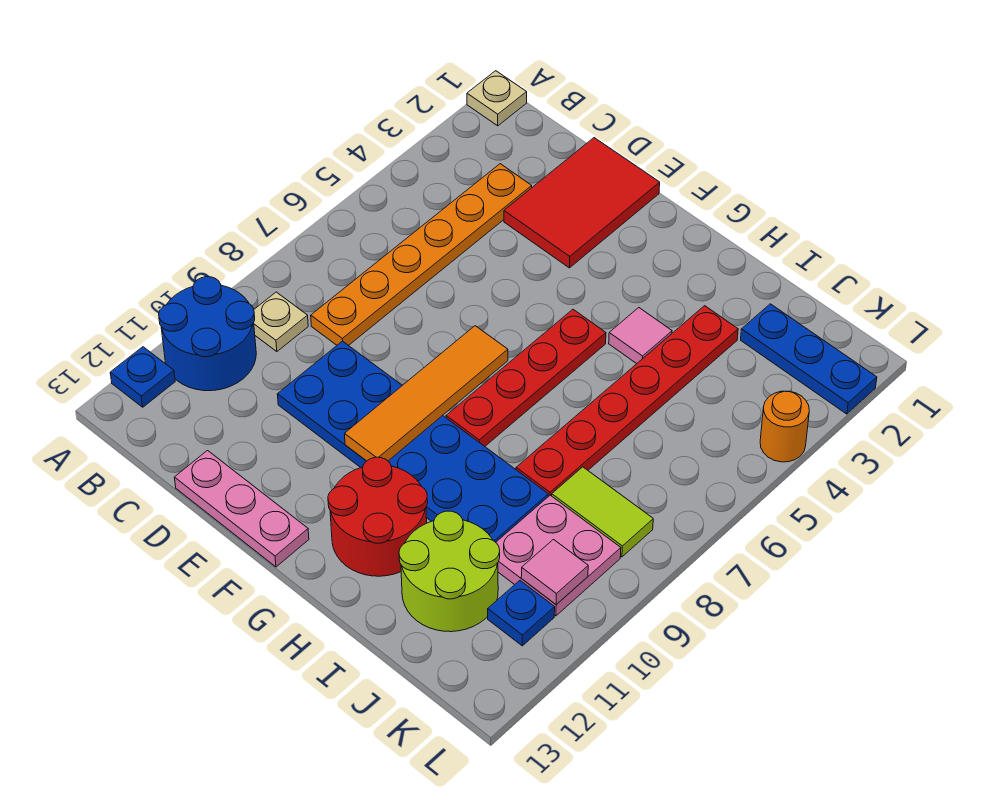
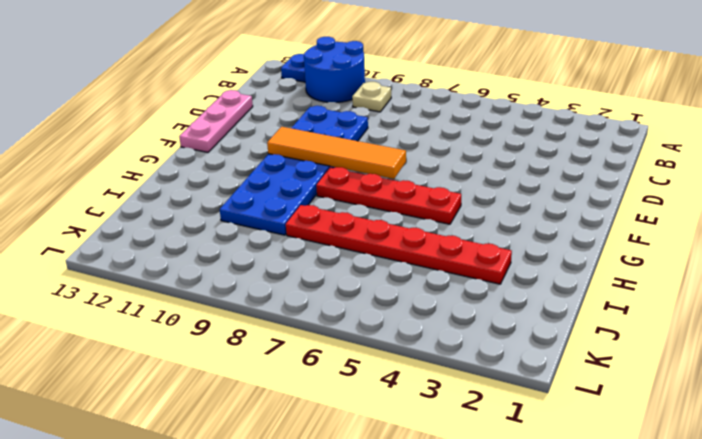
none -> tan plate A1 level 1
none -> orange plate C3:C8 level 1
none -> red tile D1:E3 level 1

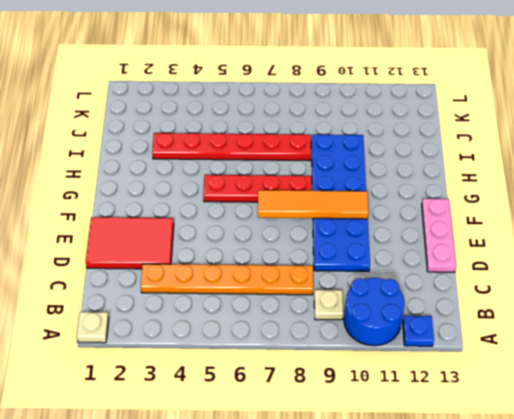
none -> red round brick G11:H12 level 1
none -> pink tile H4 level 1
none -> lime round brick I11:J12 level 1

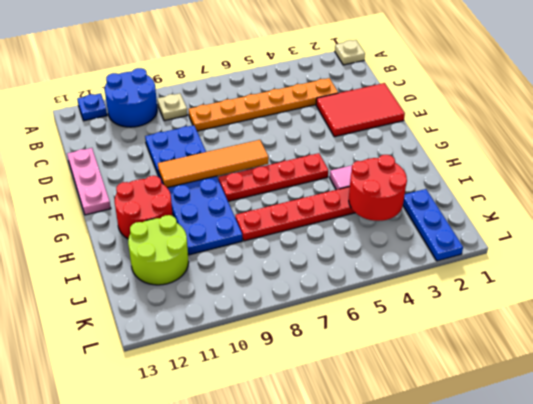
red round brick I3:J4 level 2 -> none
none -> lime tile J8:K8 level 1
none -> pink plate J9:K10 level 1
none -> blue plate K11 level 1

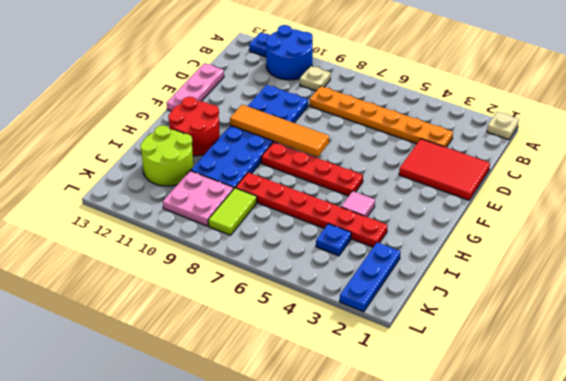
blue plate J4 level 1 -> blue plate K11 level 1
none -> orange round brick L4 level 1
none -> pink tile K10 level 2

